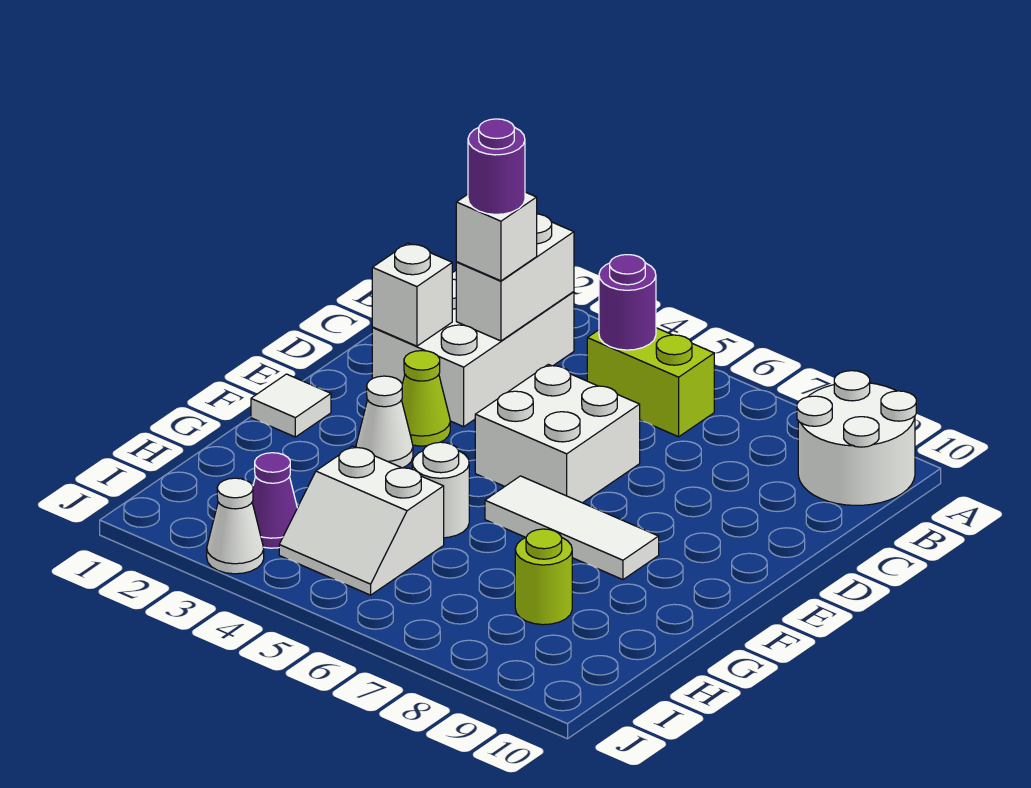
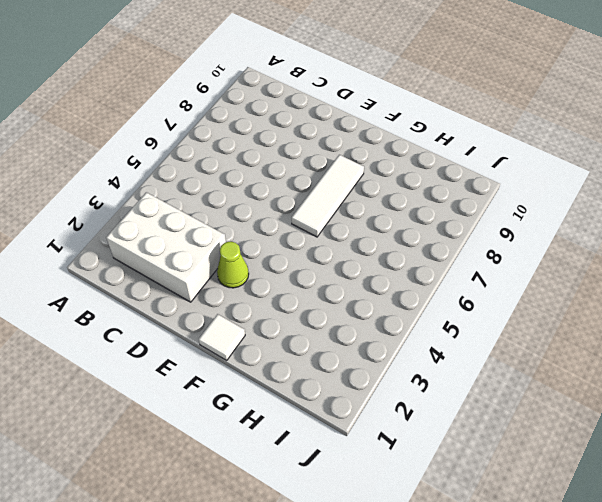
none -> white round brick A9:B10 level 1
none -> lime brick B5:B6 level 1
none -> white brick D5:E6 level 1

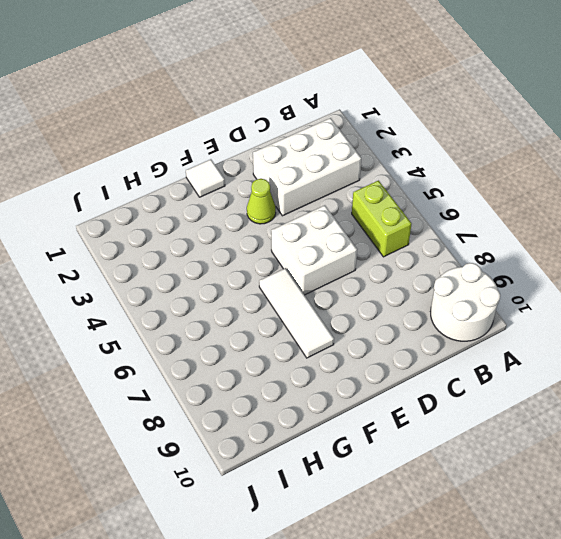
none -> white cone F3 level 1
none -> white round brick G5 level 1
none -> white slope H4:I5 level 1 top H

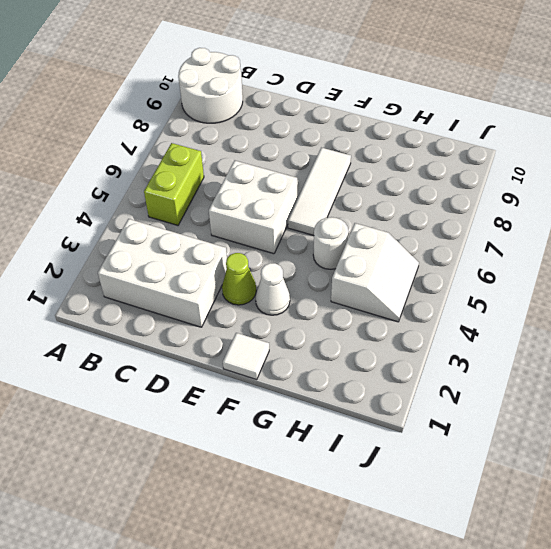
none -> lime round brick H8 level 1
none -> purple cone I3 level 1
none -> white cone J3 level 1

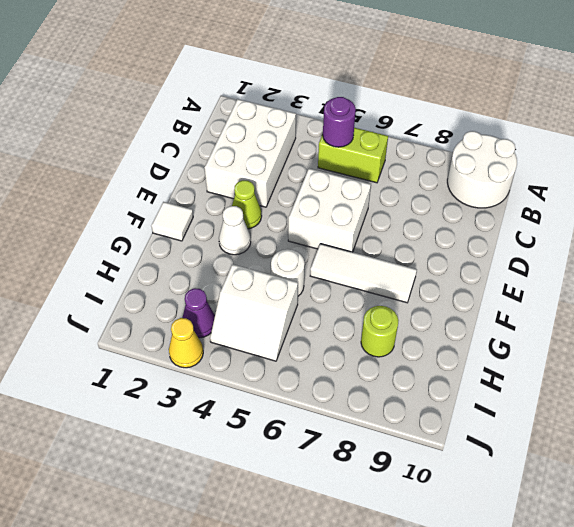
yellow cone J3 level 1 -> white cone J3 level 1
none -> white brick B3:C3 level 2
none -> white brick D2 level 2
none -> white brick C3 level 3

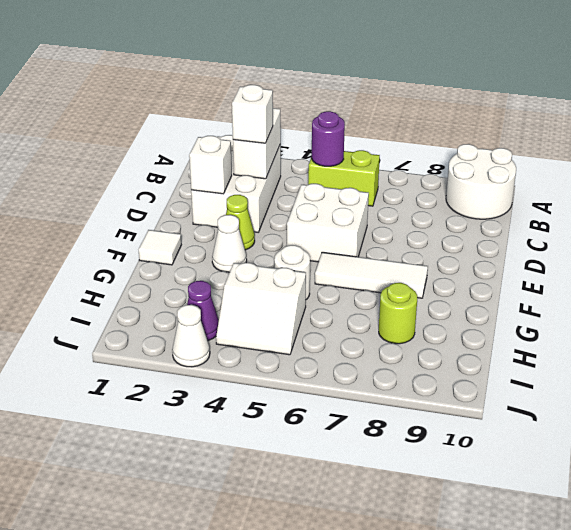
none -> purple round brick C3 level 4

